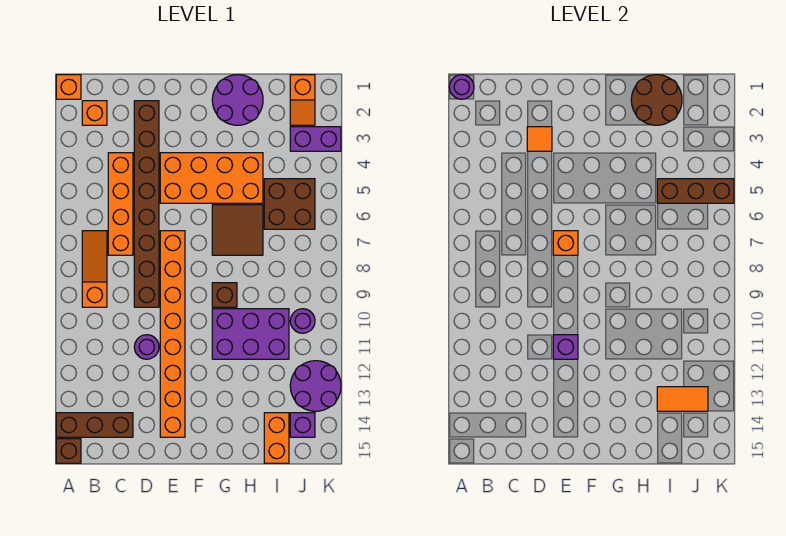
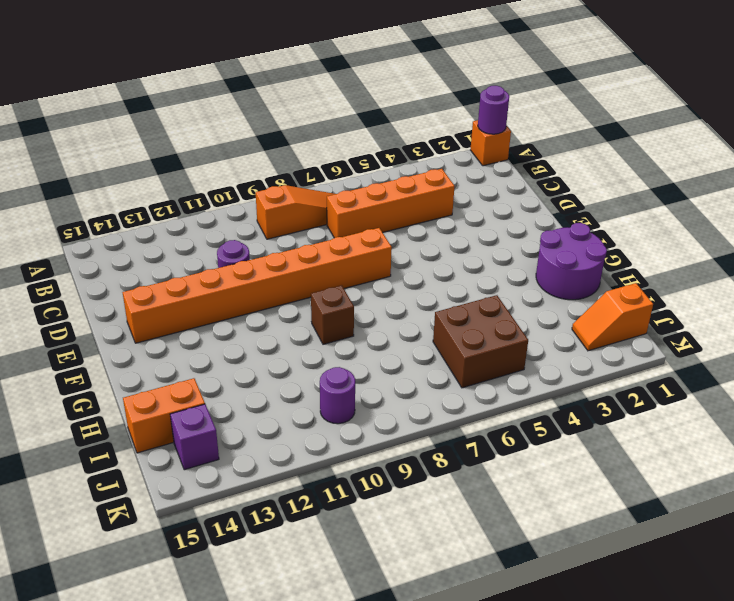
none -> brown brick A14:C14 level 1
none -> brown brick A15 level 1
none -> orange brick B2 level 1

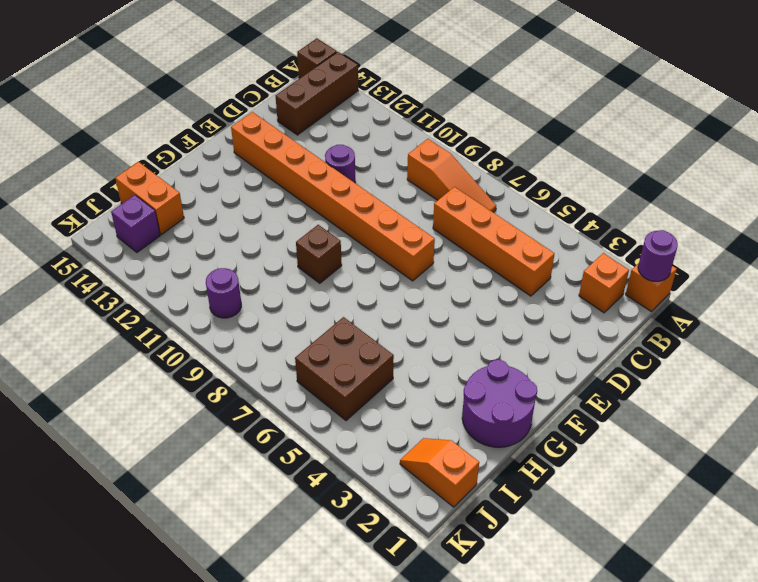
none -> brown brick D2:D9 level 1
none -> orange brick E4:H5 level 1
none -> brown tile G6:H7 level 1

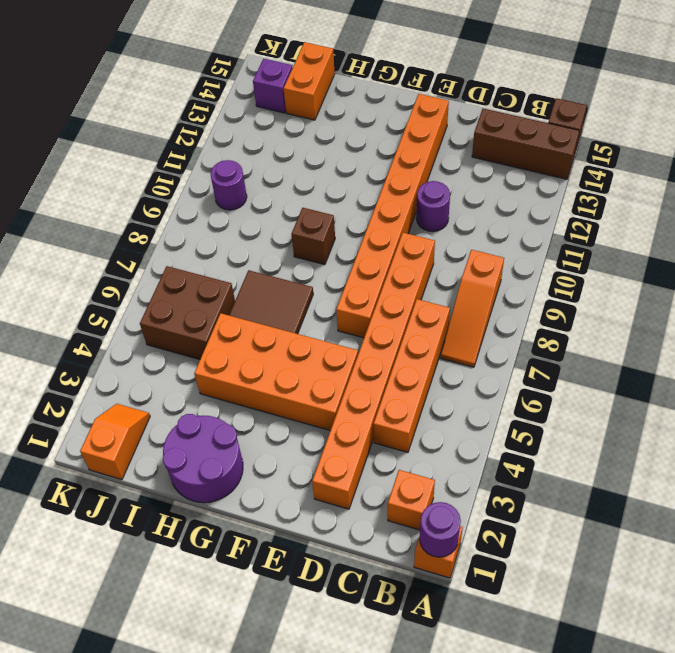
orange brick D2:D9 level 1 -> brown brick D2:D9 level 1
none -> purple brick G10:I11 level 1
none -> purple brick J3:K3 level 1
none -> purple round brick J12:K13 level 1

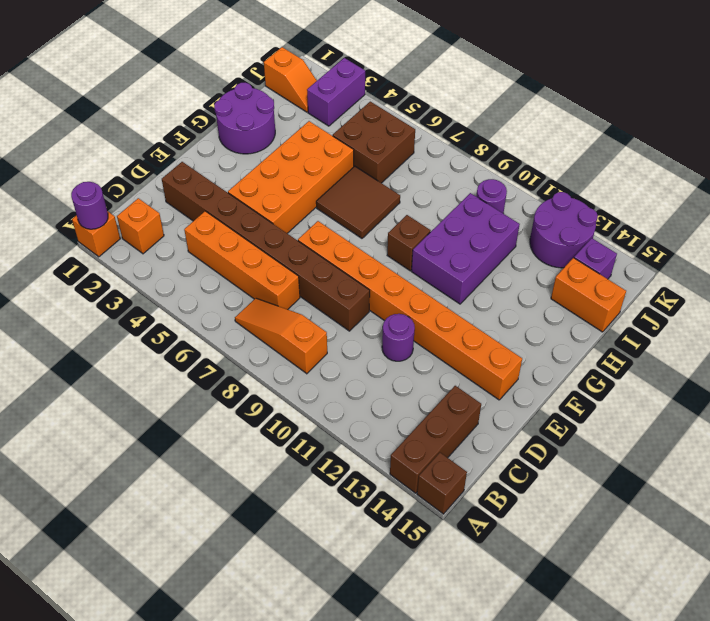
none -> orange tile D3 level 2
none -> orange brick E7 level 2
none -> purple brick E11 level 2

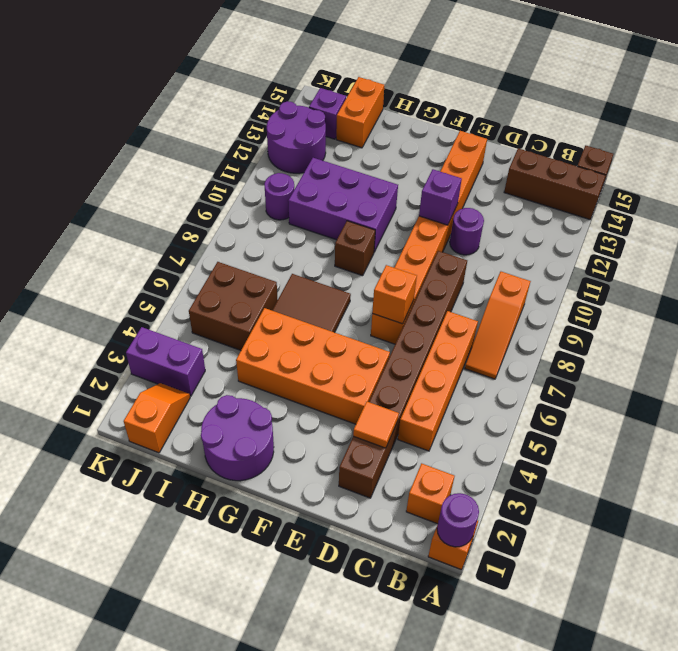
none -> brown round brick H1:I2 level 2
none -> brown brick I5:K5 level 2
none -> orange tile I13:J13 level 2

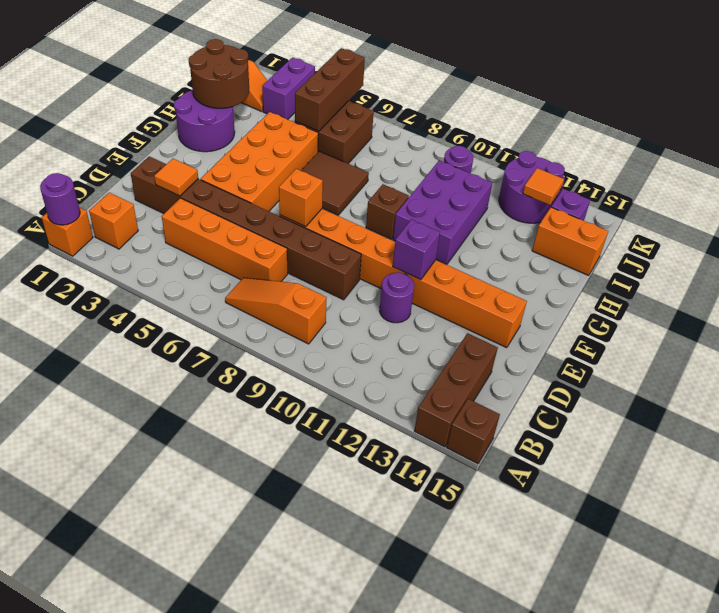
orange tile J13 level 2 -> orange tile I13:J13 level 2

